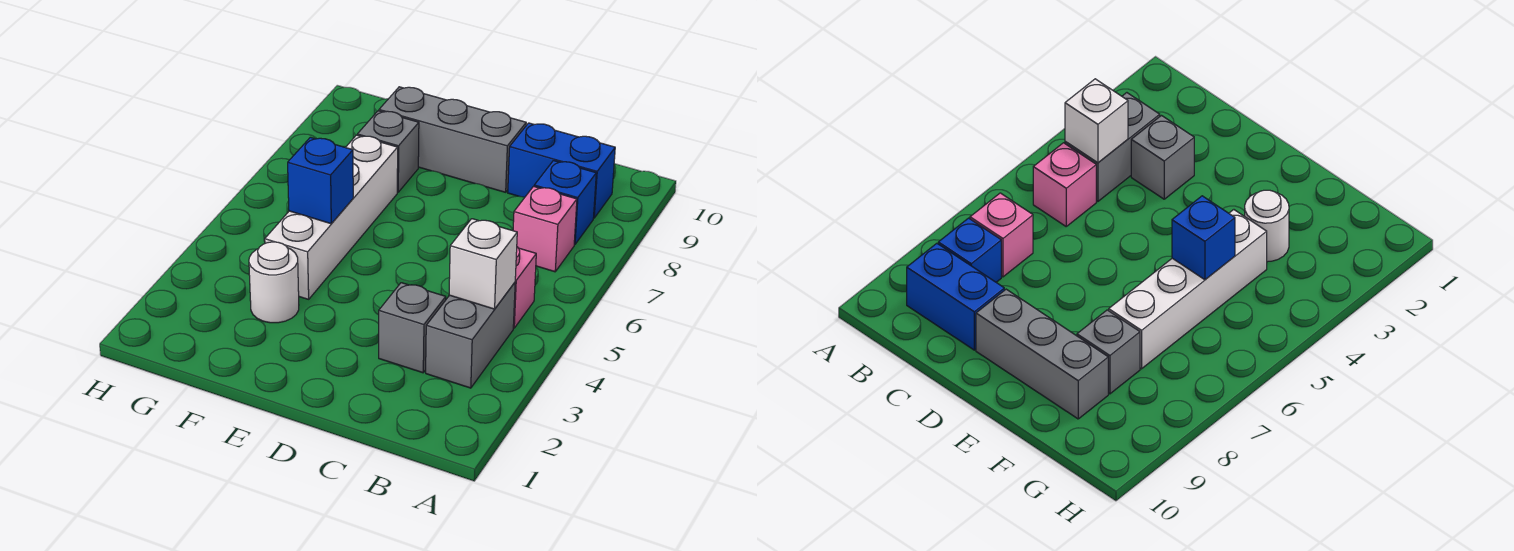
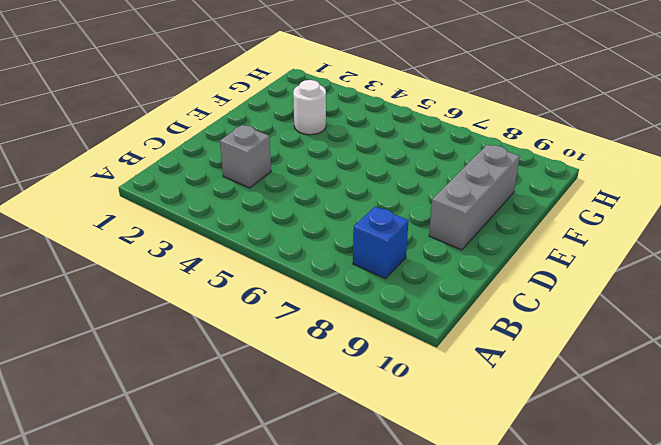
none -> grey brick B3:B4 level 1
none -> pink brick B5 level 1
none -> pink brick B7 level 1

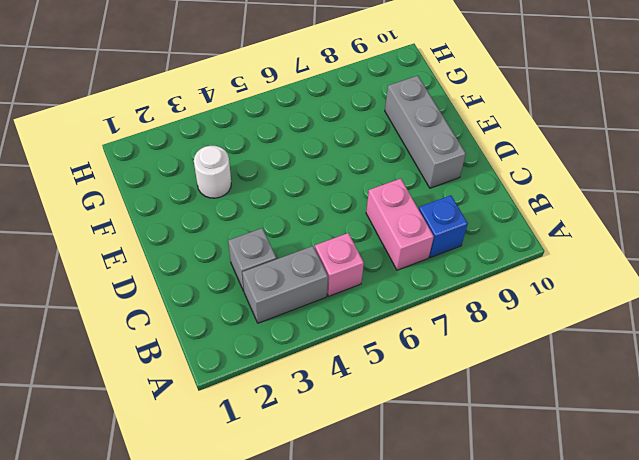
pink brick B7:C7 level 1 -> pink brick B7 level 1
none -> blue brick B9:C9 level 1
none -> white brick F4:F7 level 1
none -> grey brick F8 level 1

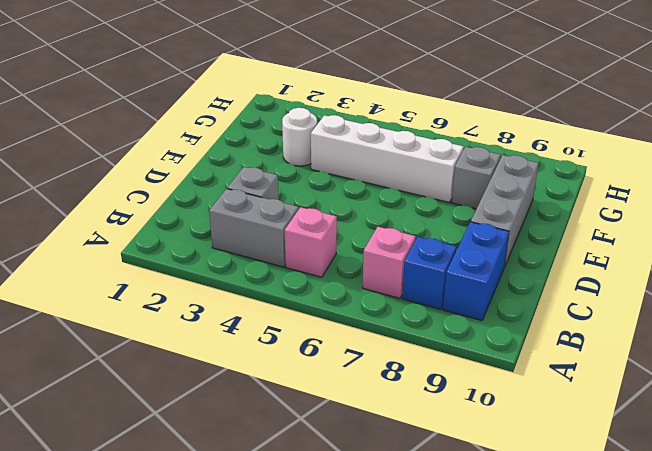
none -> white brick B4 level 2
none -> blue brick F5 level 2

